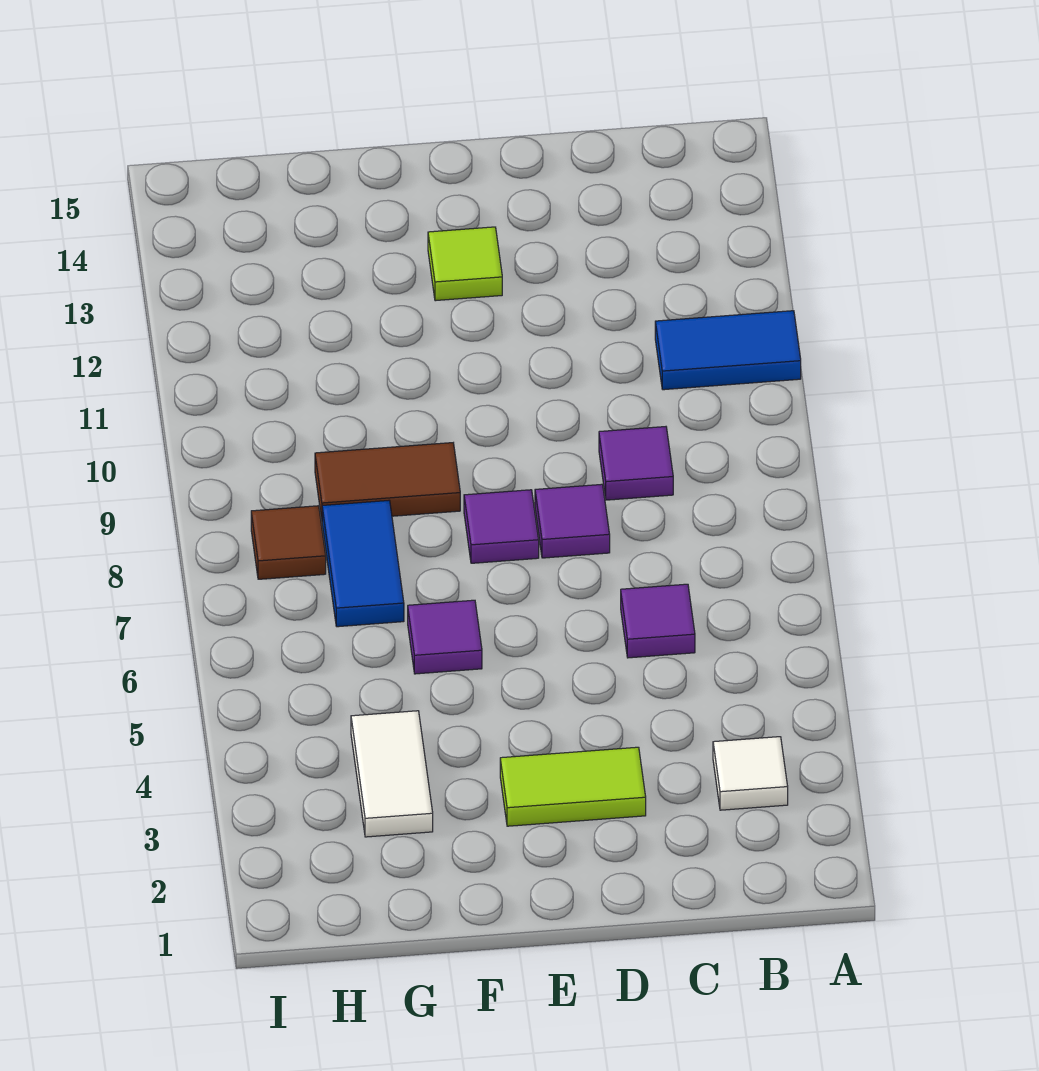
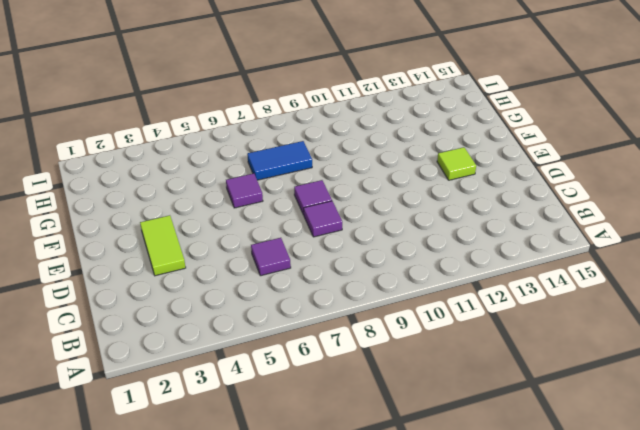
none -> blue tile A11:B11 level 1
none -> white tile B3 level 1
none -> purple tile C9 level 1

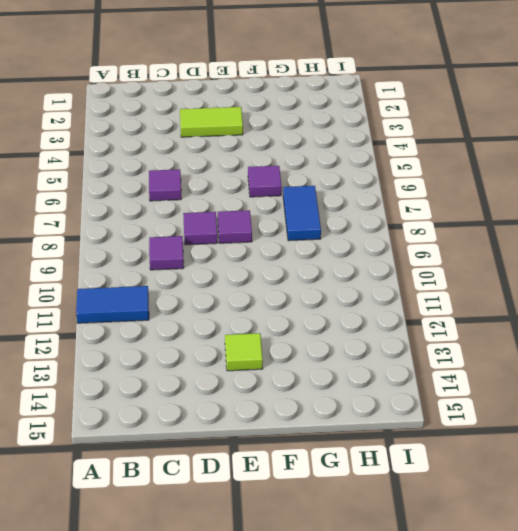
none -> white tile B3 level 1
none -> brown tile F9:G9 level 1
none -> white tile G3:G4 level 1

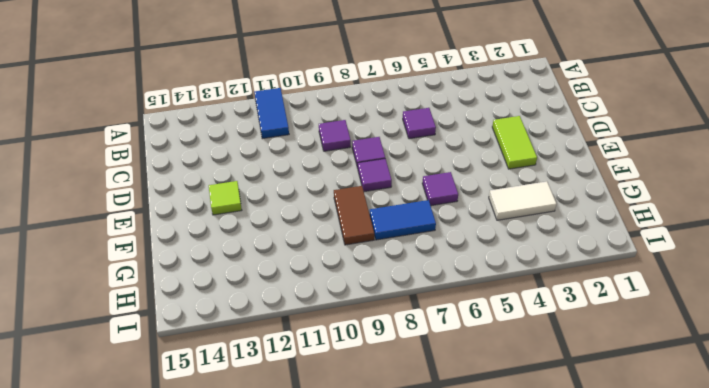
none -> white tile B3 level 1
none -> brown tile H8 level 1

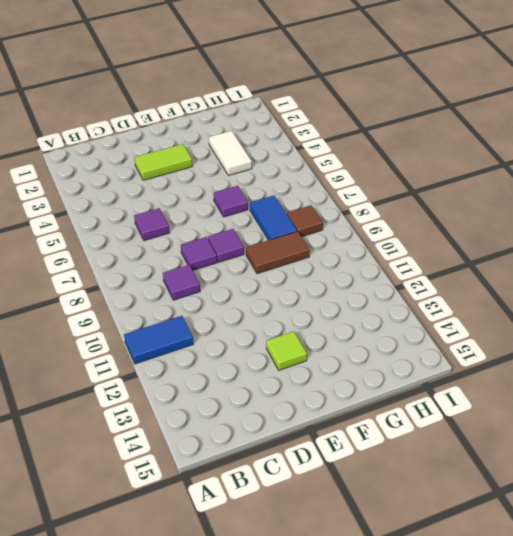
none -> white tile B3 level 1

